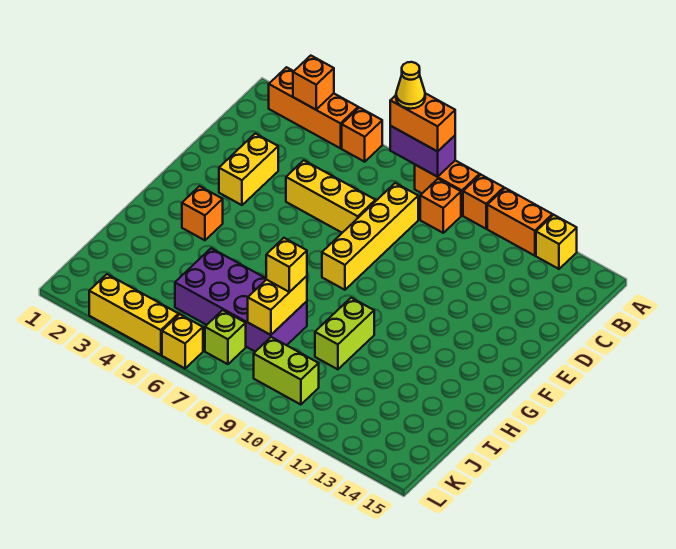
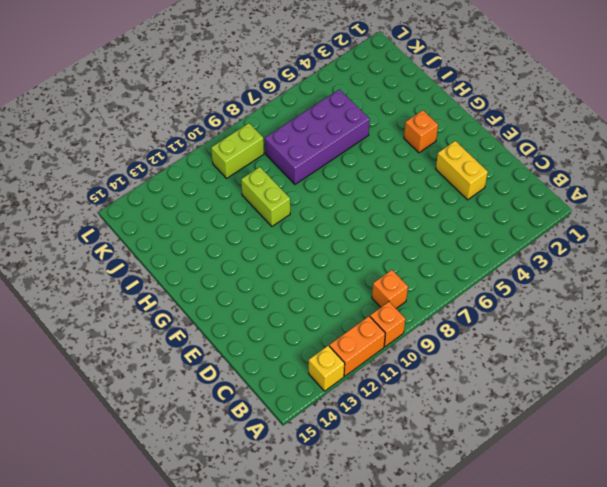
none -> orange brick A2:A4 level 1
none -> orange brick A5 level 1
none -> orange brick A8:A9 level 1

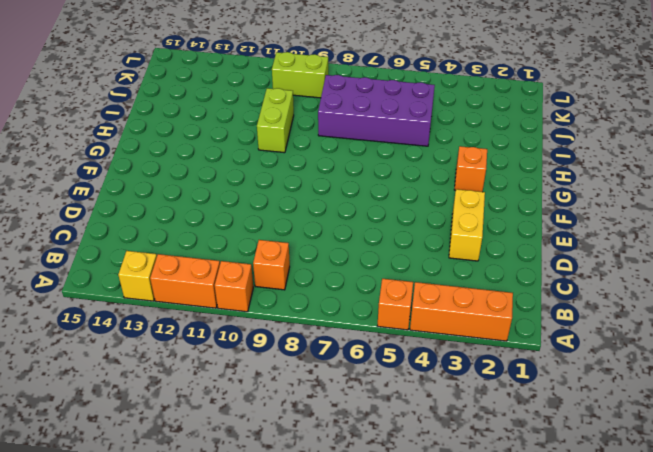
none -> orange brick A8:A9 level 1
none -> yellow brick C8:F8 level 1
none -> yellow brick D5:D7 level 1

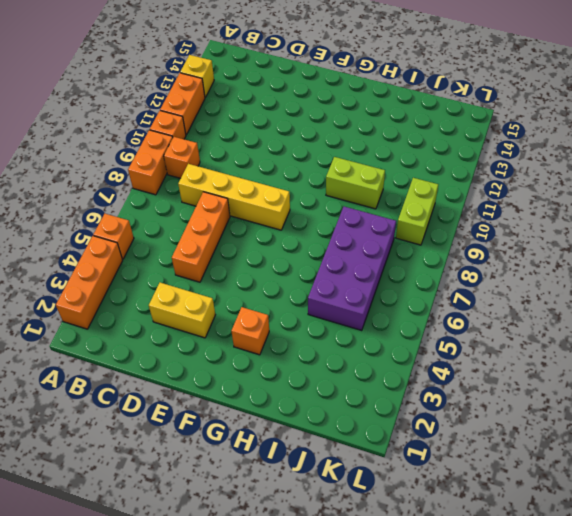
orange brick D5:D7 level 1 -> yellow brick D5:D7 level 1
none -> lime brick K7 level 1
none -> yellow brick L3:L5 level 1
none -> yellow brick L6 level 1

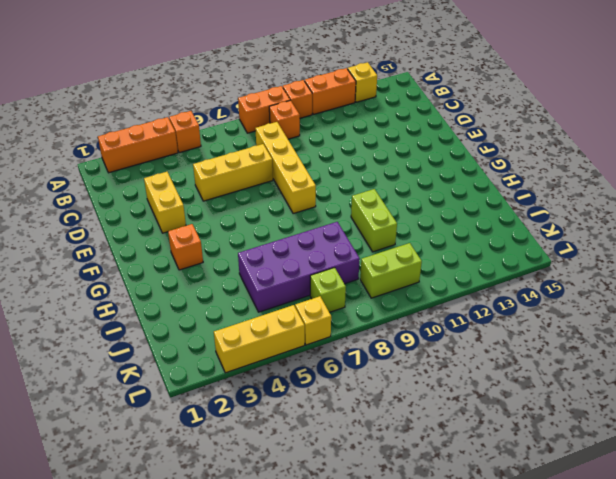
none -> orange brick A3 level 2
none -> purple brick A7:A8 level 2
none -> yellow brick I8:J8 level 2

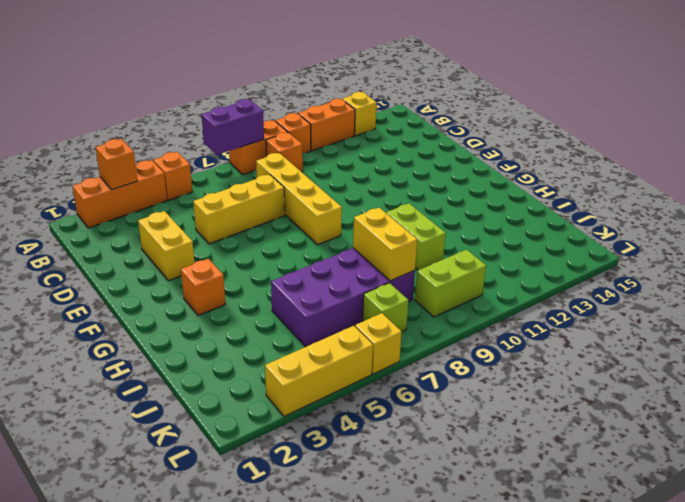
none -> orange brick A7:A8 level 3
none -> yellow brick I8 level 3
none -> yellow cone A7 level 4

